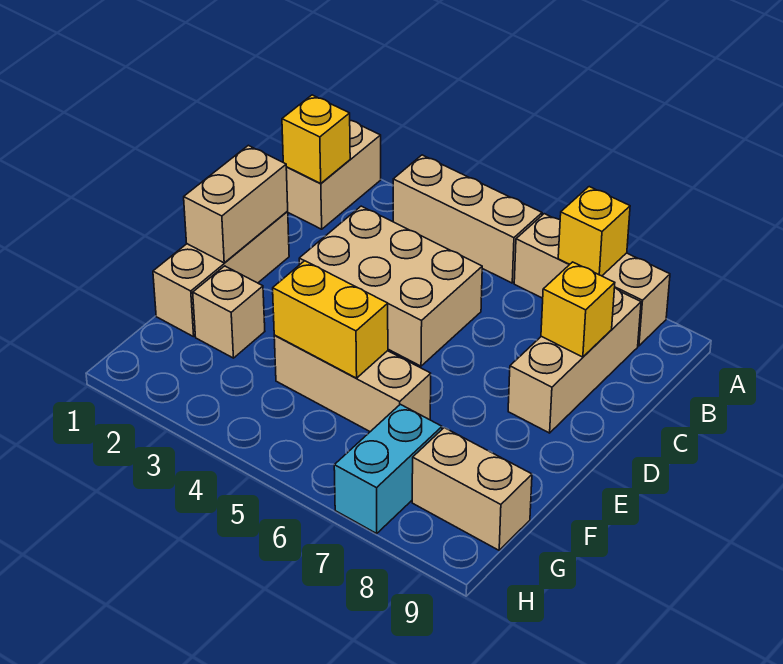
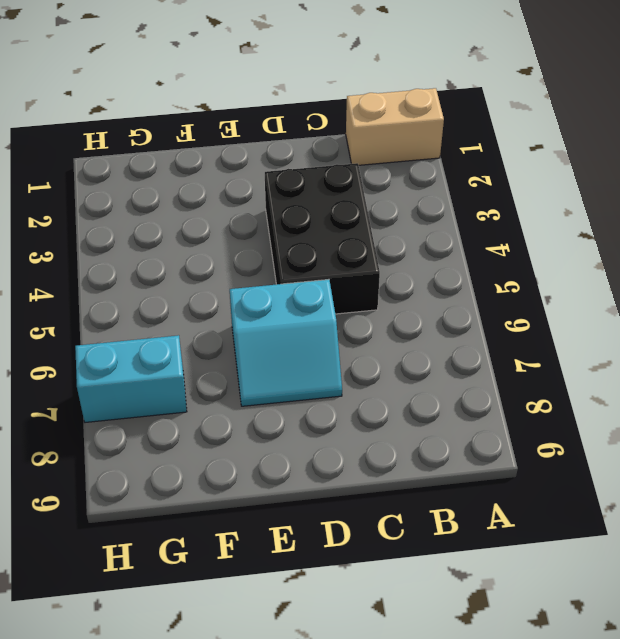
black brick C3:D5 level 1 -> tan brick C3:D5 level 1
cyan slope D6:E7 level 1 top 6 -> none
none -> tan brick A3:A5 level 1
none -> tan brick A6:A8 level 1
none -> tan brick B8:D8 level 1

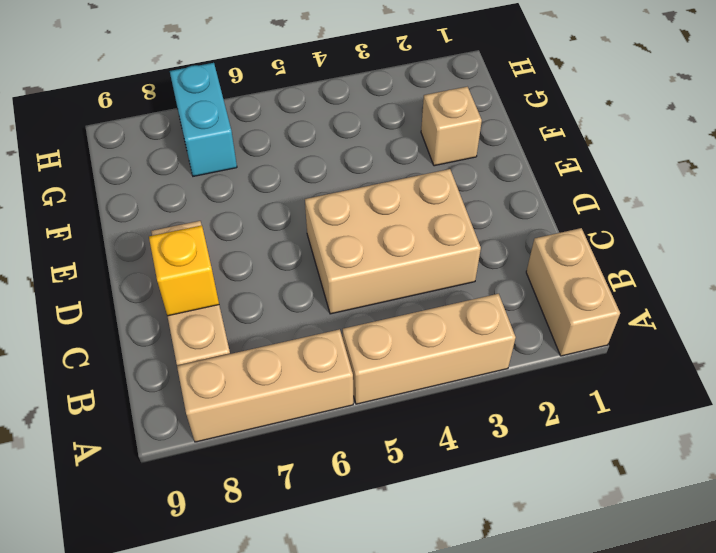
none -> tan brick D1:F1 level 1
none -> tan brick F4:F6 level 1
none -> tan brick G8:G9 level 1

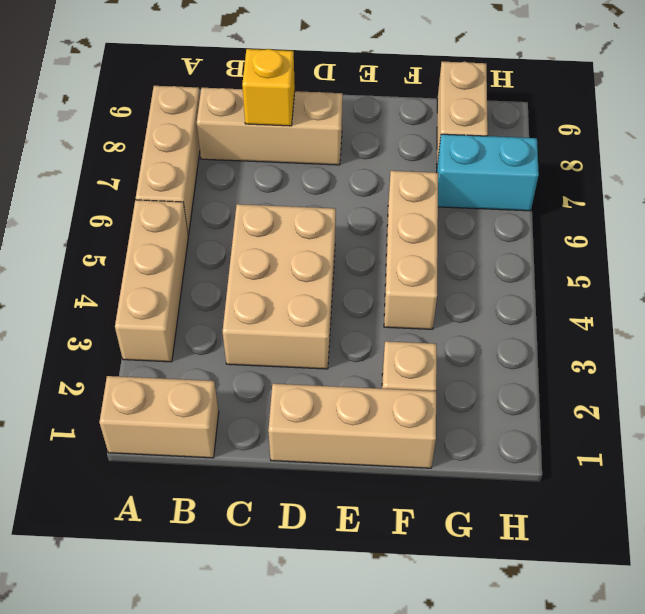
none -> yellow brick A7 level 2
none -> yellow brick B1 level 2
none -> tan brick D1:E1 level 2

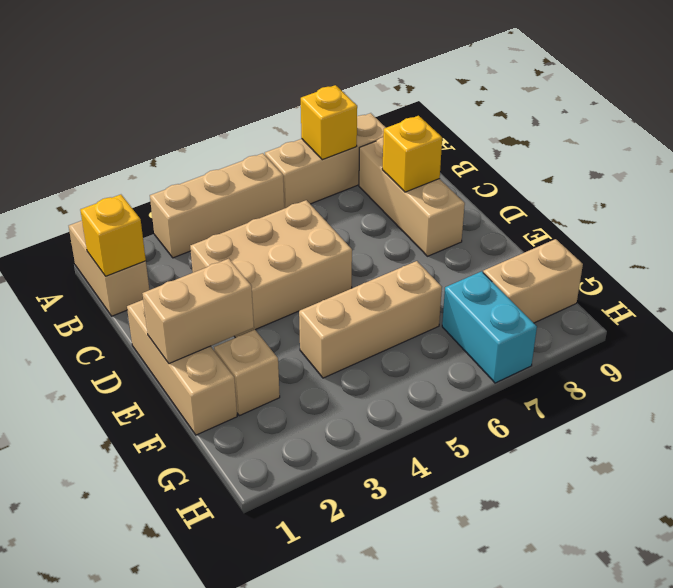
tan brick E1:E2 level 2 -> tan brick D1:E1 level 2
none -> yellow brick F4:F5 level 2

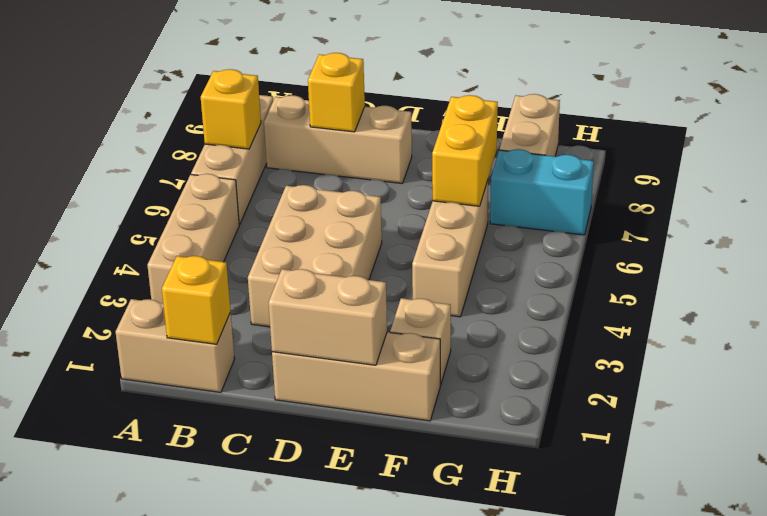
yellow brick F6:F7 level 2 -> yellow brick F4:F5 level 2

